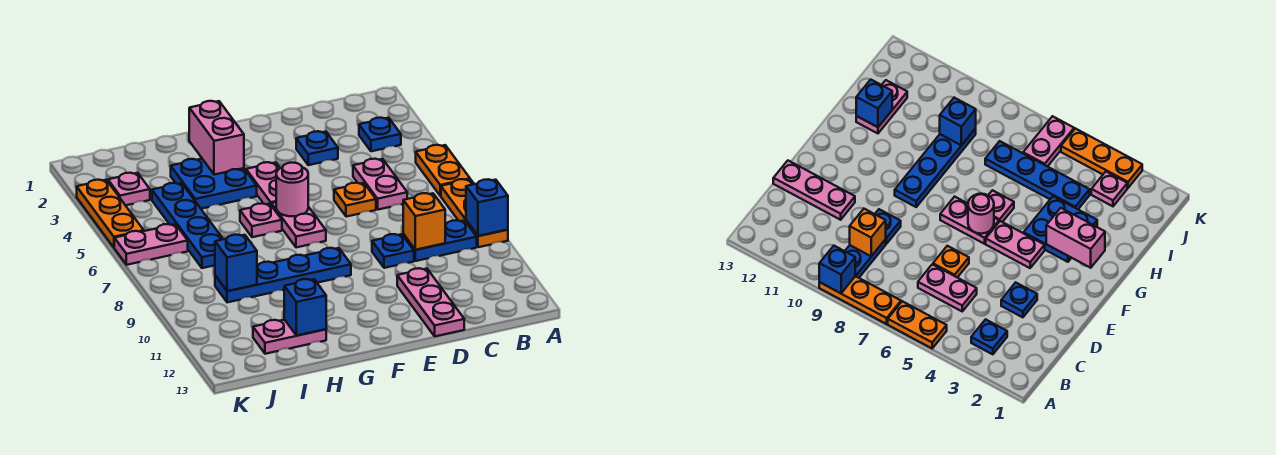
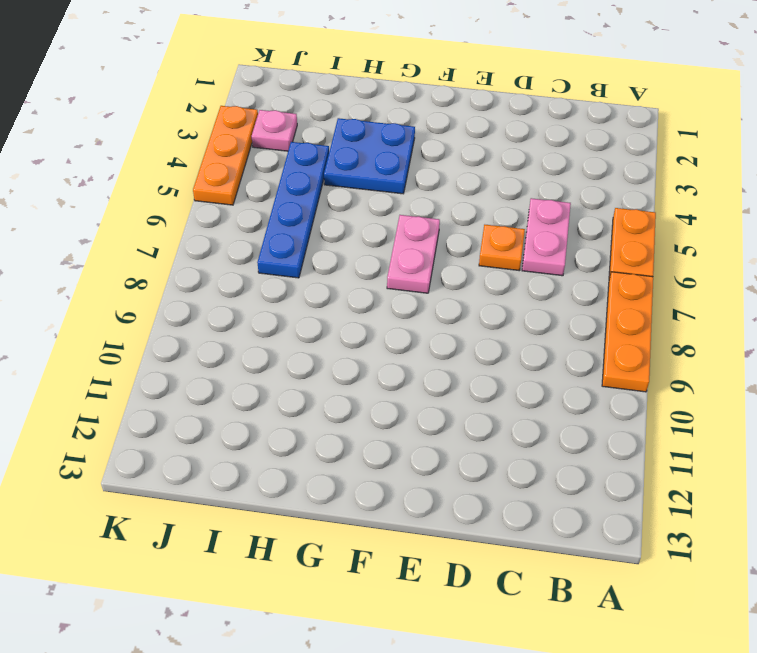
none -> blue plate B3 level 1
none -> blue plate B9:C9 level 1
none -> blue plate D3 level 1

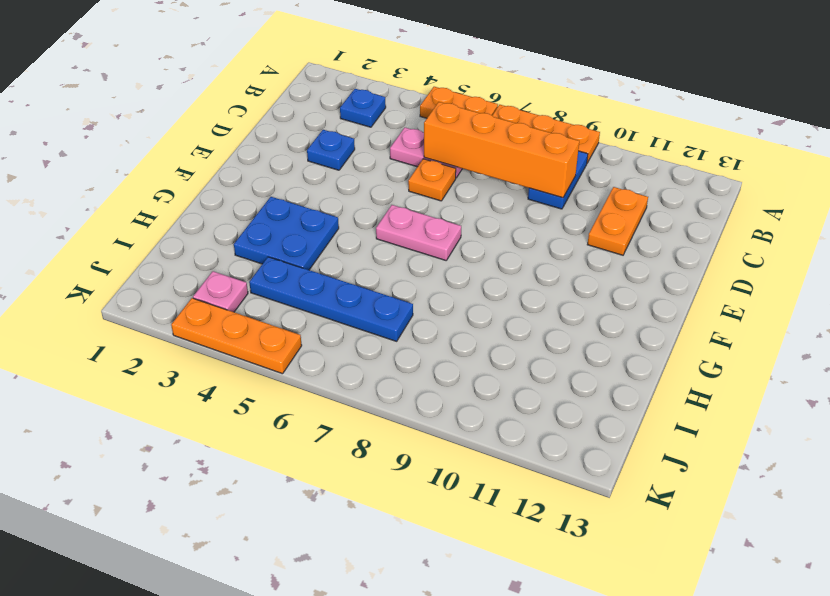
orange brick C6:C9 level 2 -> orange brick C9 level 2
orange plate C11:D11 level 1 -> pink plate D11:D13 level 1
none -> blue plate D9 level 1
none -> pink plate F4:F5 level 1
none -> blue plate F9:I9 level 1

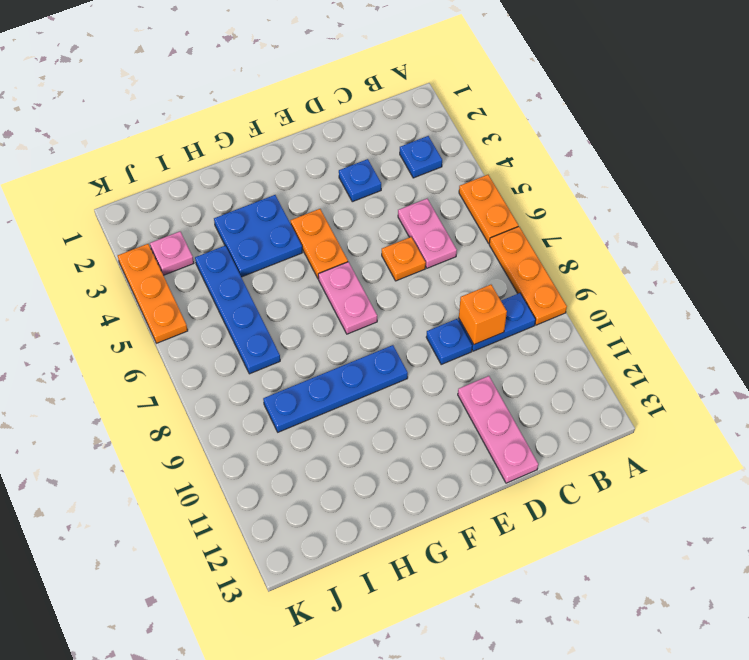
orange plate F4:F5 level 1 -> pink plate F4:F5 level 1
none -> pink plate G6 level 1
none -> pink plate H12:I12 level 1
none -> pink plate J6:K6 level 1

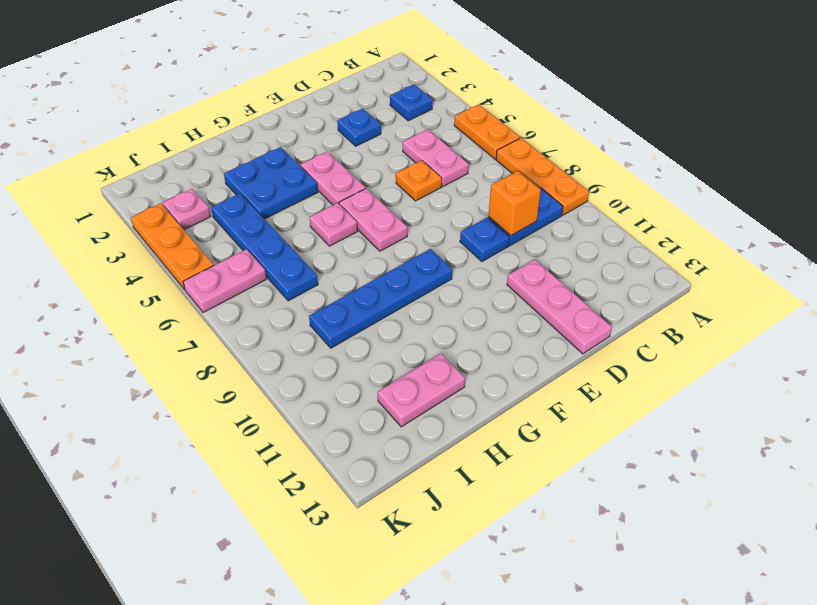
none -> blue brick A9 level 2
none -> pink round brick F6 level 2
none -> pink brick G2:G3 level 2

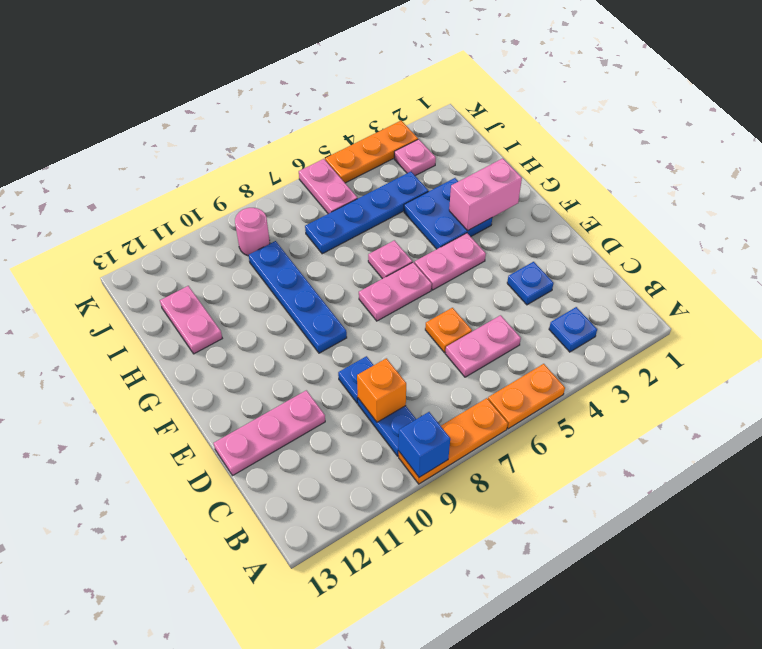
pink round brick J9 level 1 -> pink round brick F6 level 2
none -> blue brick H12 level 2
none -> blue brick I9 level 2

